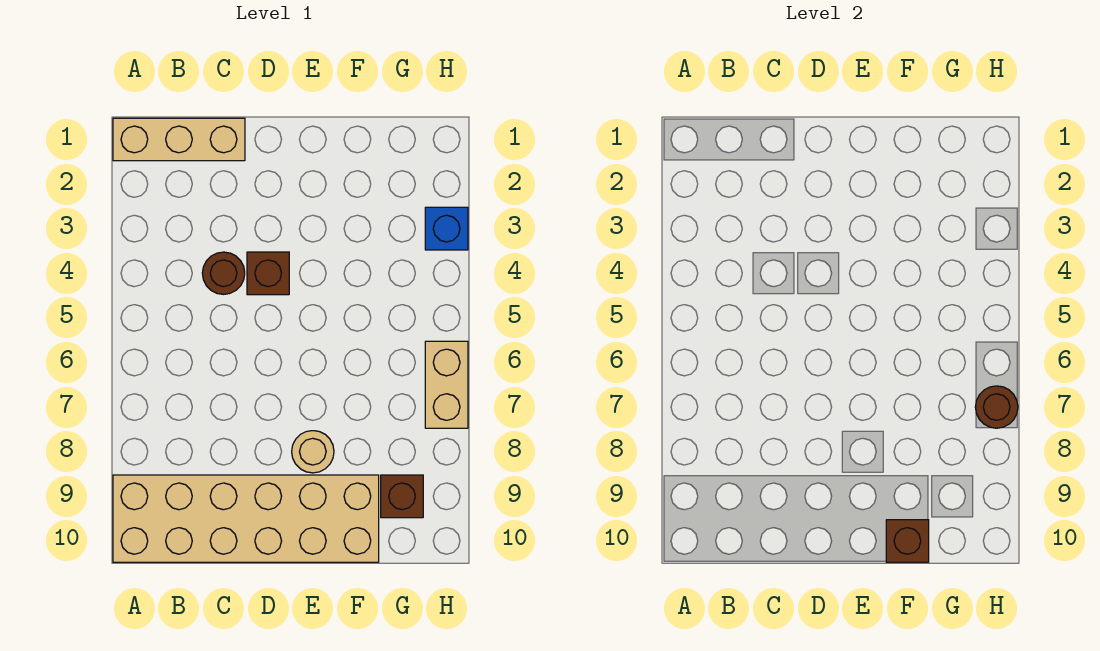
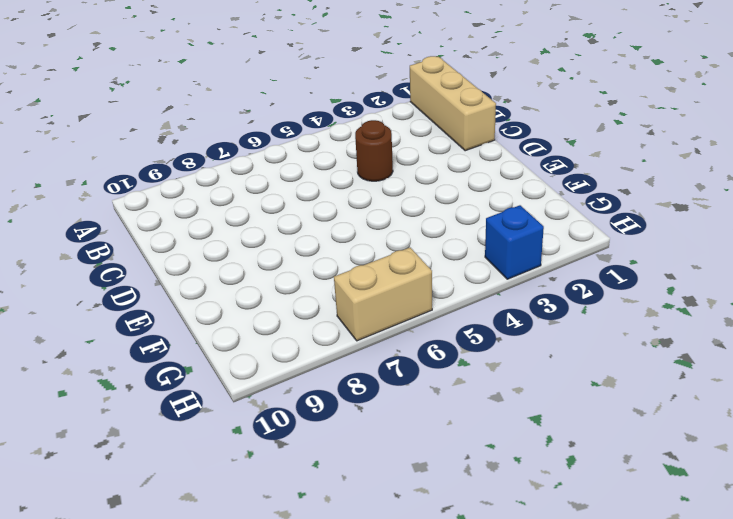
none -> tan brick A9:F10 level 1
none -> brown brick D4 level 1

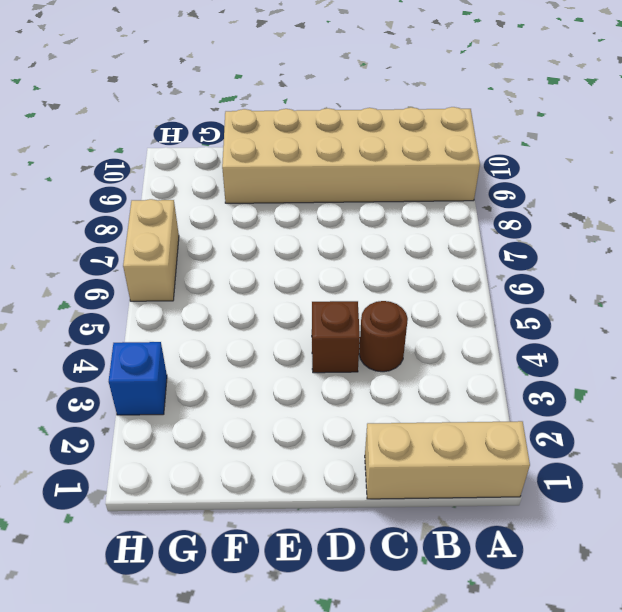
none -> tan round brick E8 level 1
none -> brown brick G9 level 1

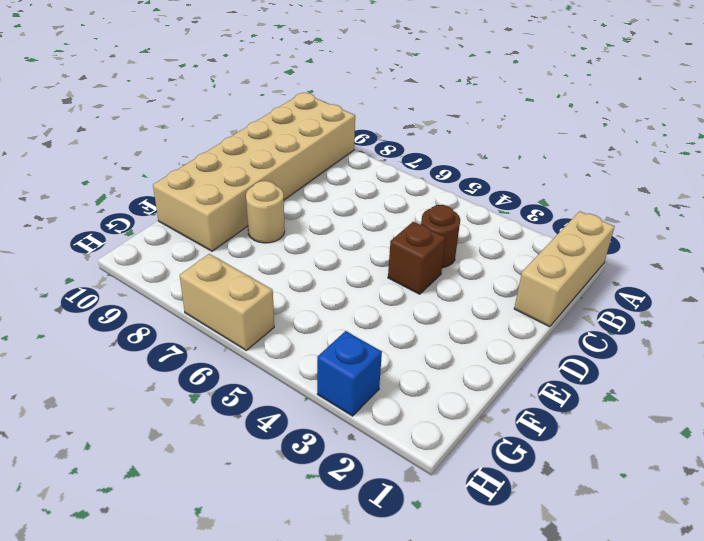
none -> brown brick G9 level 1
none -> brown brick F10 level 2

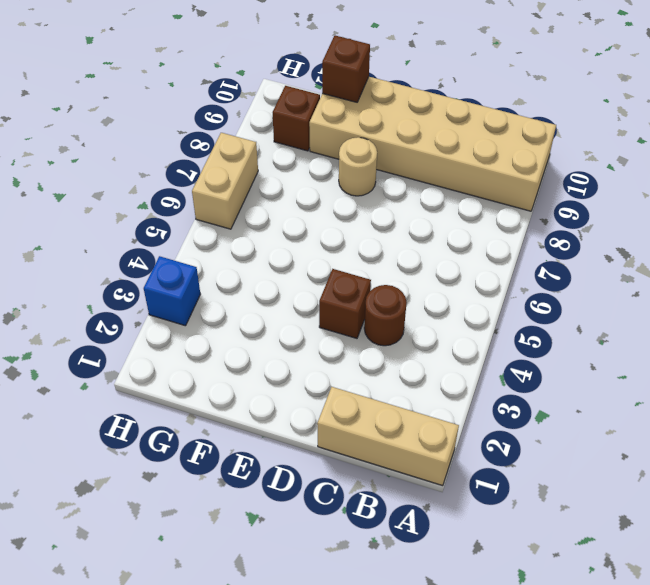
none -> brown round brick H7 level 2

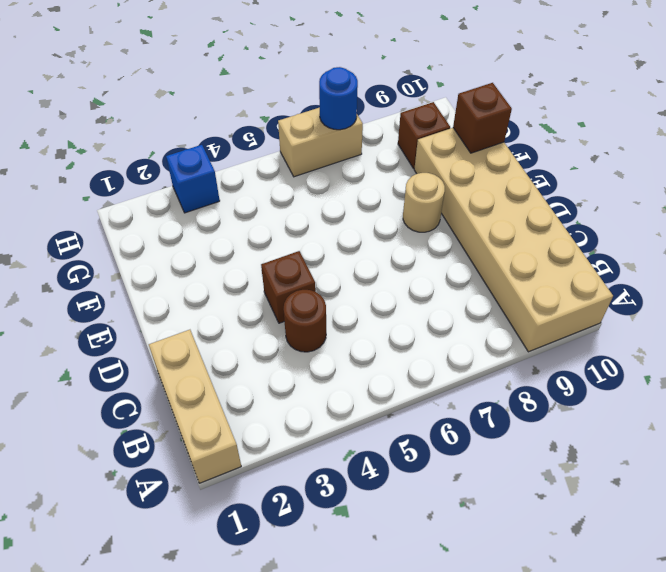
blue round brick H7 level 2 -> brown round brick H7 level 2

